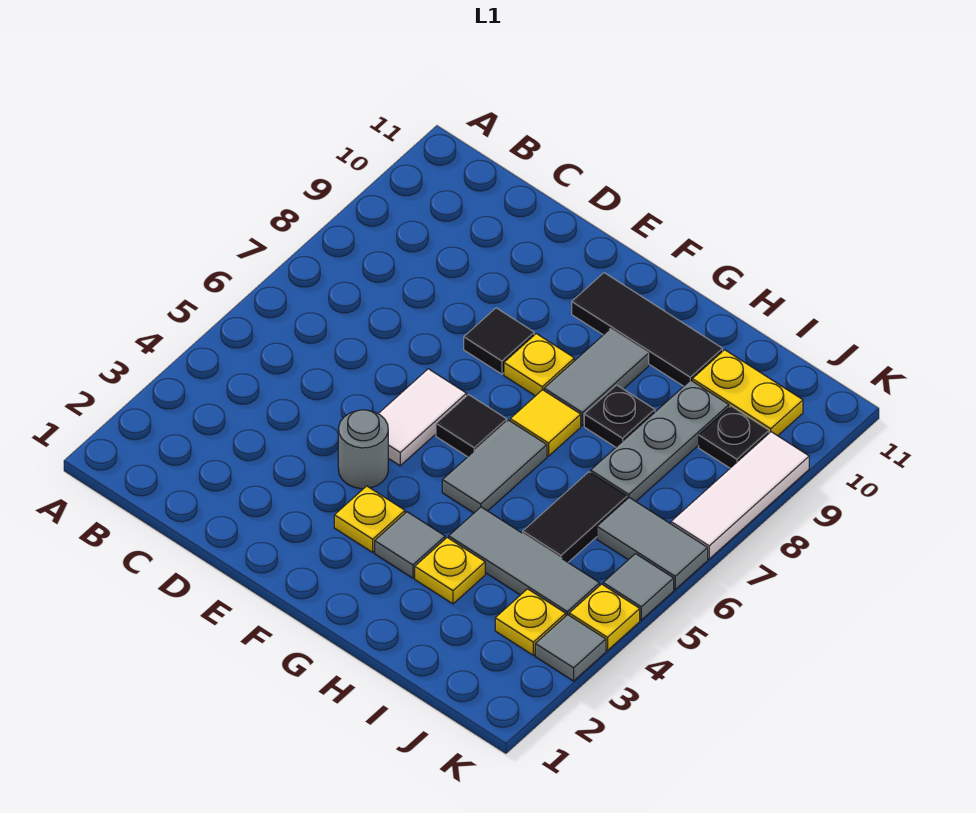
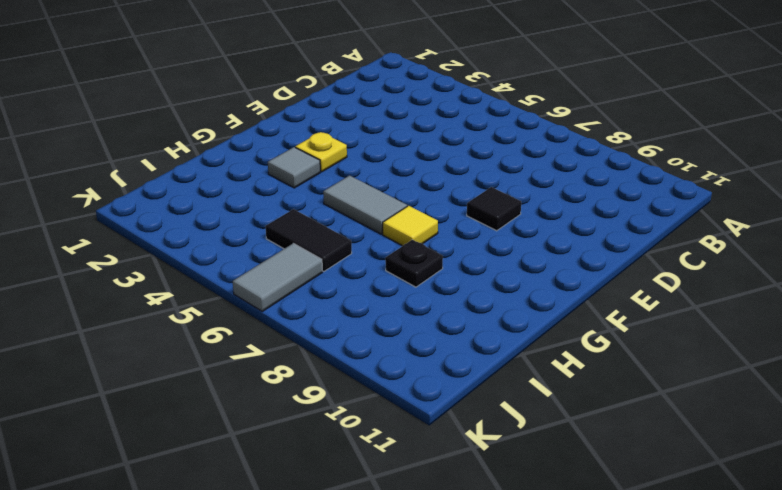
none -> grey round brick E4 level 1
none -> white tile E5:E6 level 1
none -> black tile F6 level 1

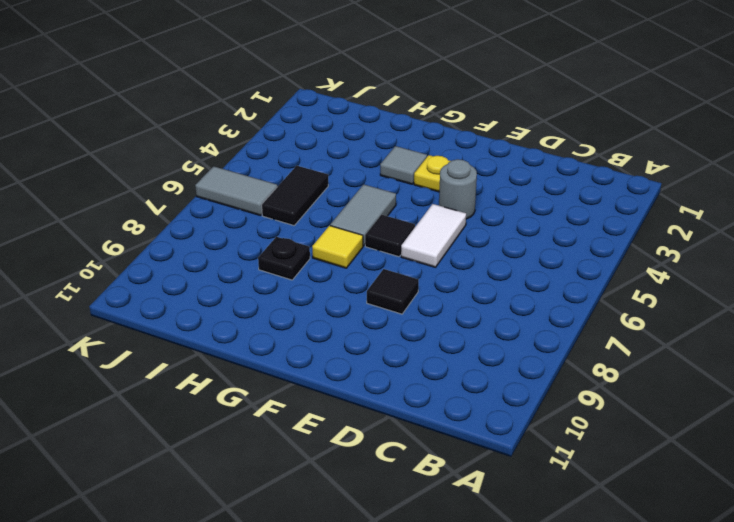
none -> yellow plate F8 level 1
none -> black tile F10:H10 level 1
none -> grey tile G8:G9 level 1

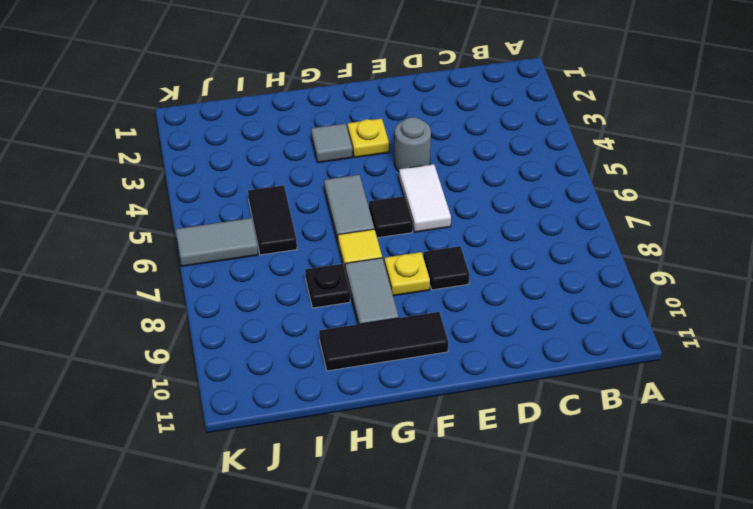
none -> yellow plate H3 level 1
none -> grey tile H4:J4 level 1
none -> grey plate I7:I9 level 1

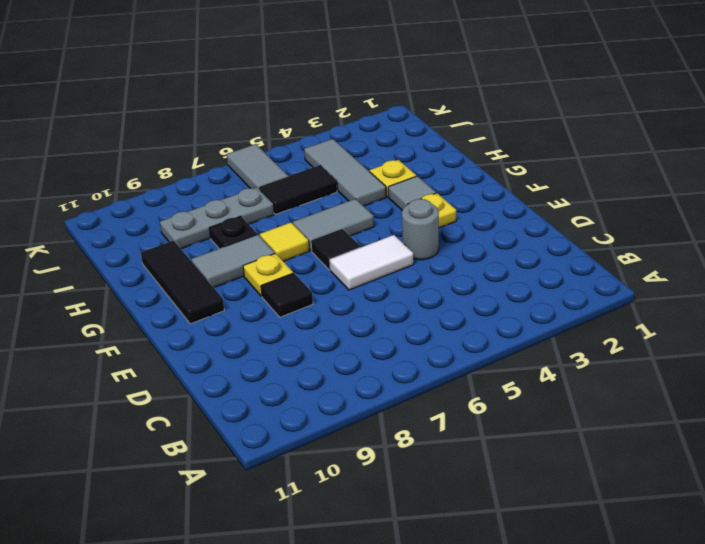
none -> yellow plate I10:J10 level 1
none -> yellow plate J3 level 1
none -> black plate J9 level 1

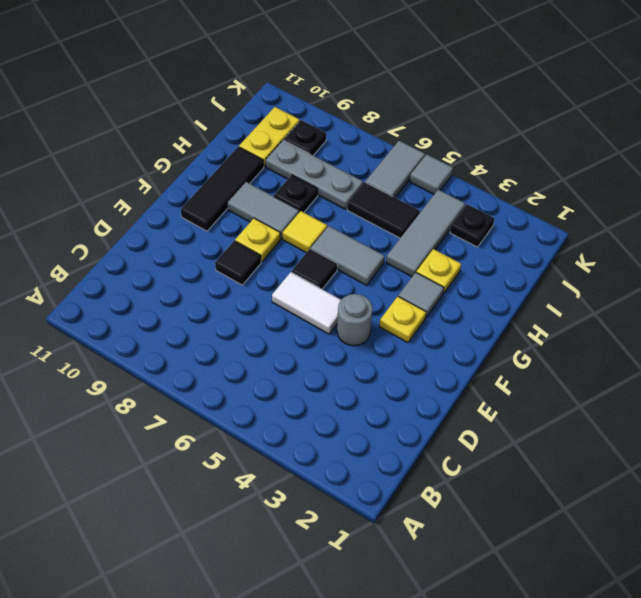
black plate J3 level 1 -> yellow plate J3 level 1
none -> grey tile K3 level 1
none -> yellow plate K4 level 1
none -> white tile K7:K9 level 1

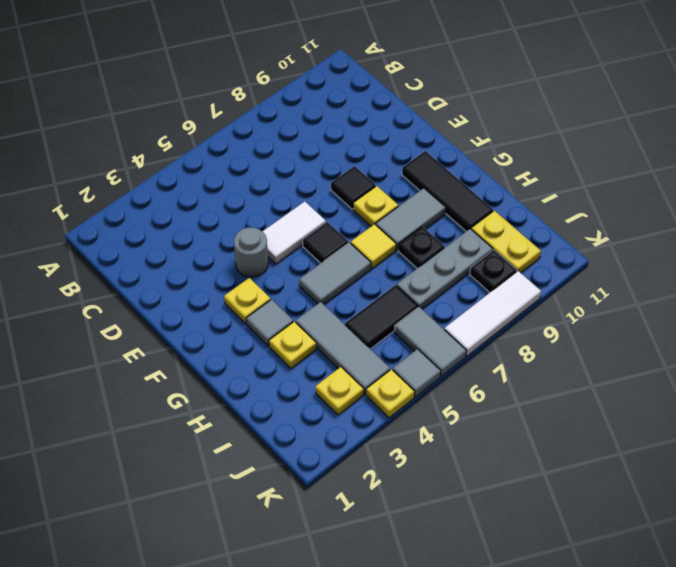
none -> grey tile K3 level 1

